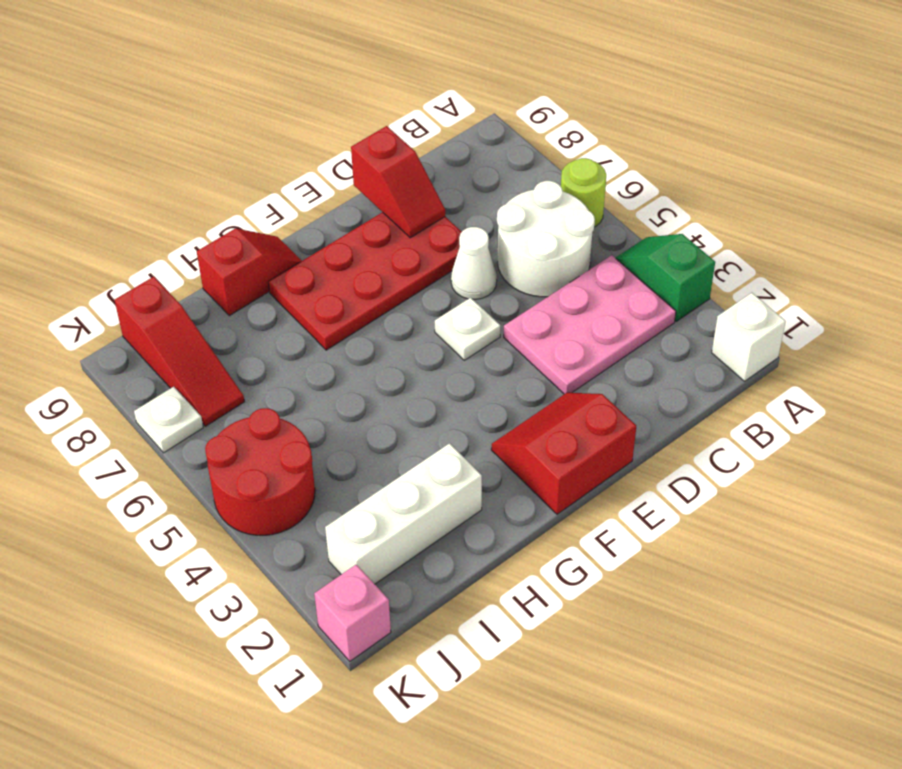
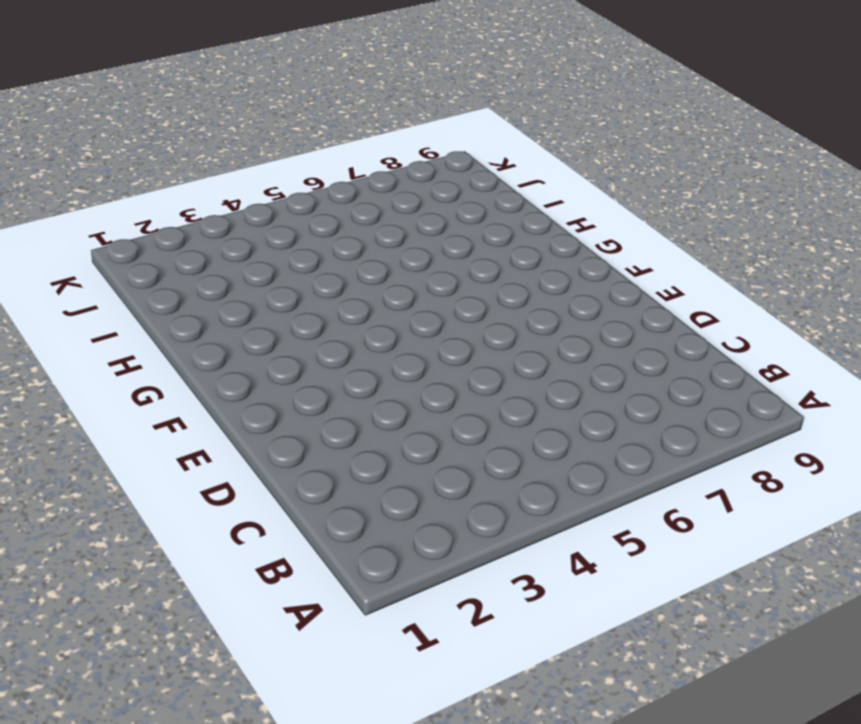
none -> white brick A1 level 1
none -> green slope A3:A4 level 1 top 3
none -> lime round brick A6 level 1

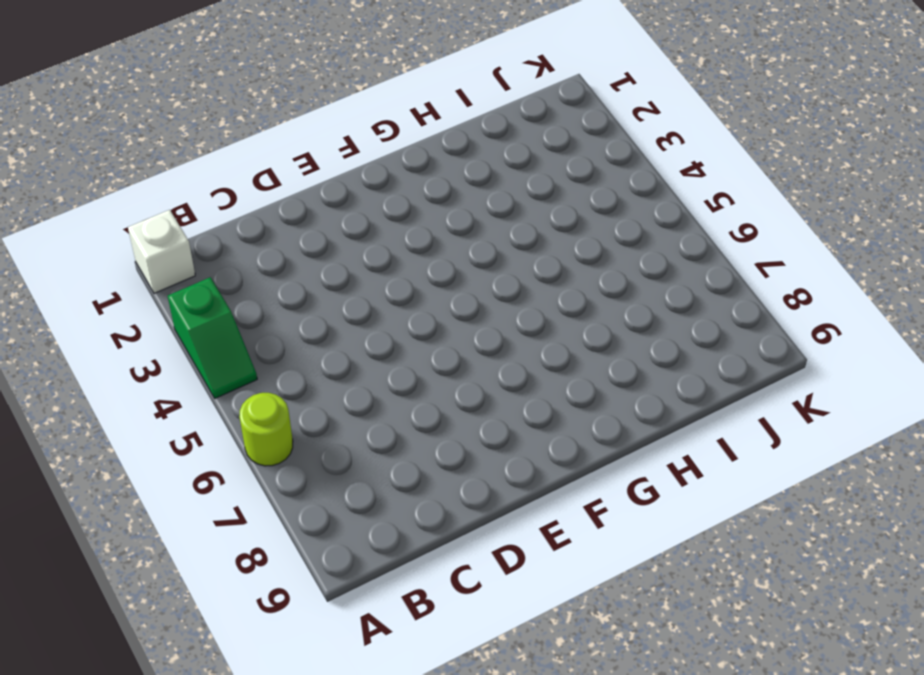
none -> pink plate B3:D4 level 1
none -> white round brick B5:C6 level 1
none -> white cone D6 level 1

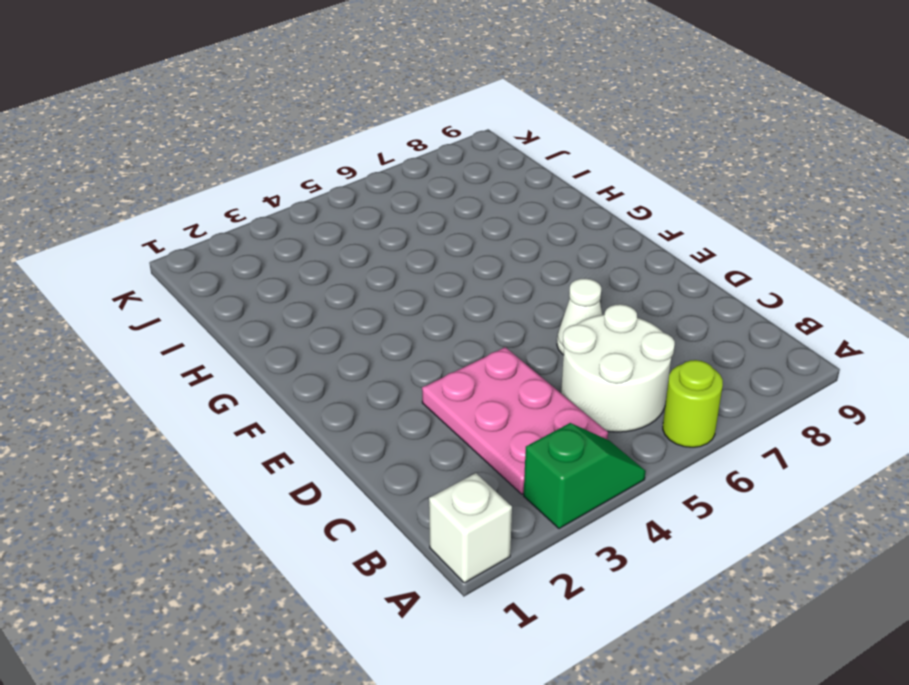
none -> red plate D7:G8 level 1
none -> red slope E1:F2 level 1 top 1
none -> white plate E5 level 1

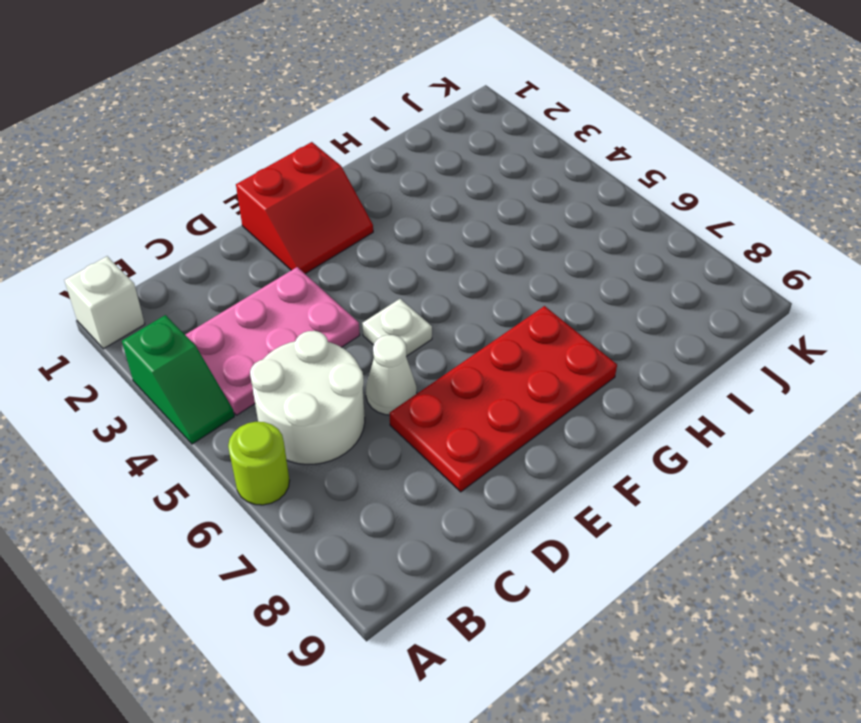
none -> red slope G9:H9 level 1 top H
none -> white brick H2:J2 level 1
none -> red round brick J4:K5 level 1

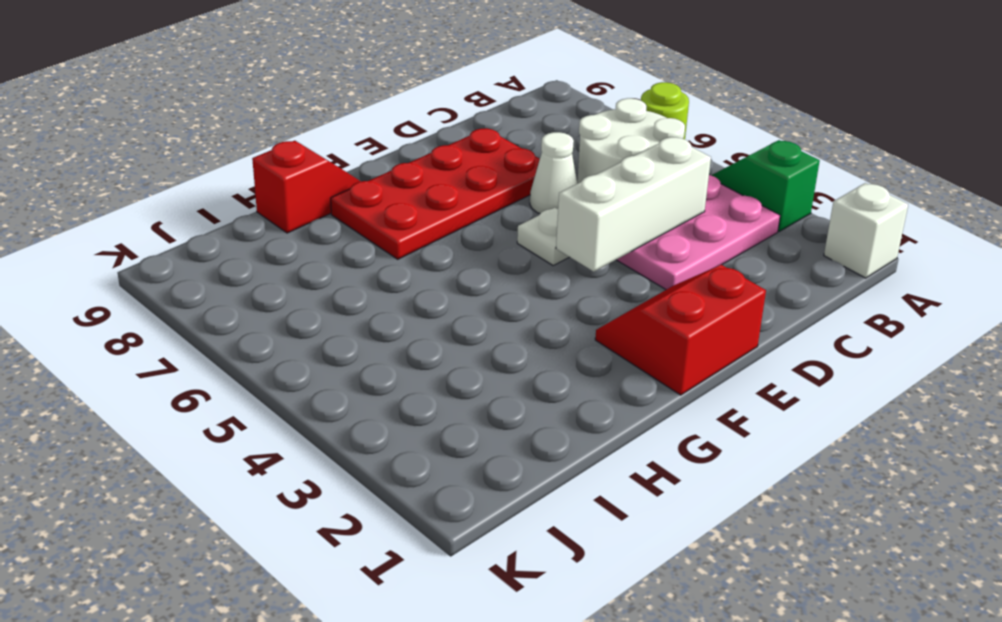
white brick C4:E4 level 2 -> white brick H2:J2 level 1
none -> red round brick J4:K5 level 1
none -> red slope J7:J9 level 1 top 9
none -> pink brick K1 level 1

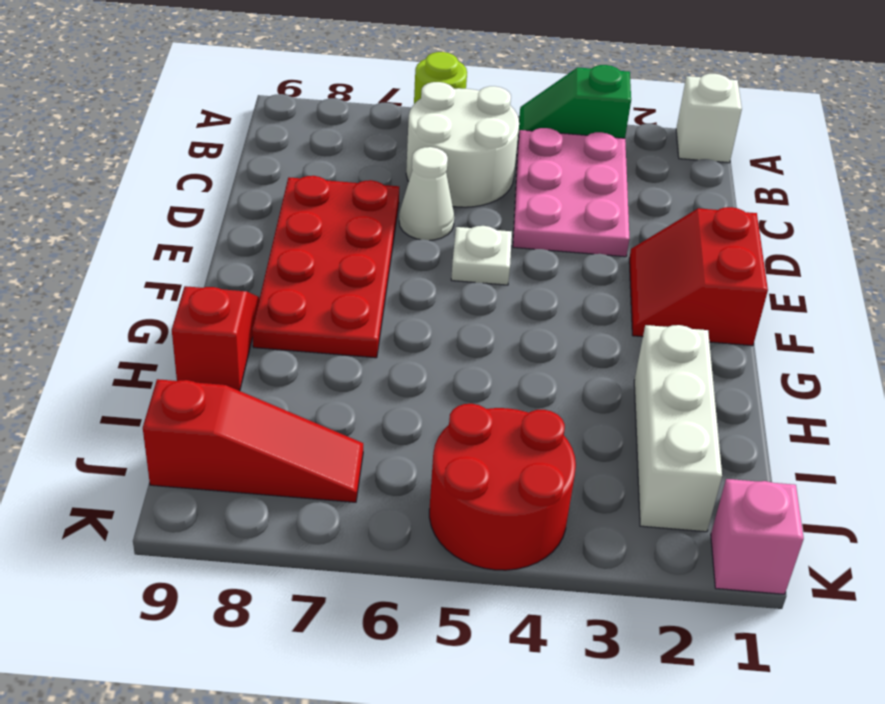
none -> white plate K7 level 1
none -> red slope D8:D9 level 2 top 9

